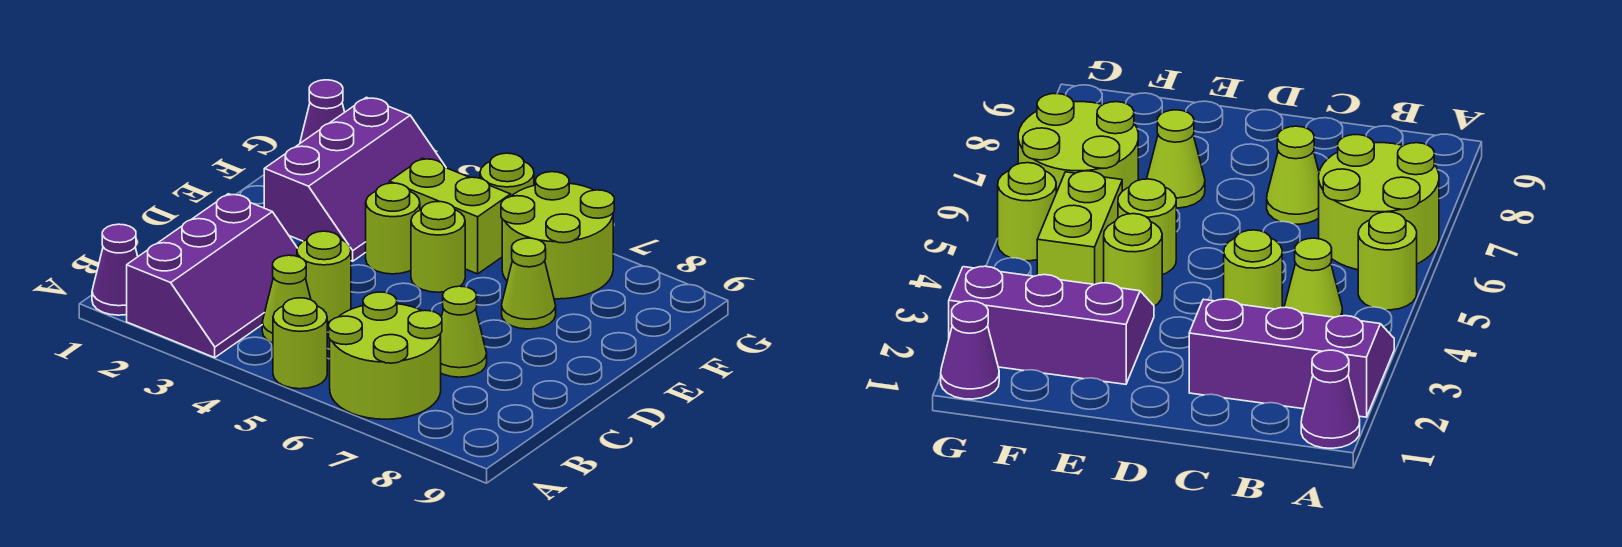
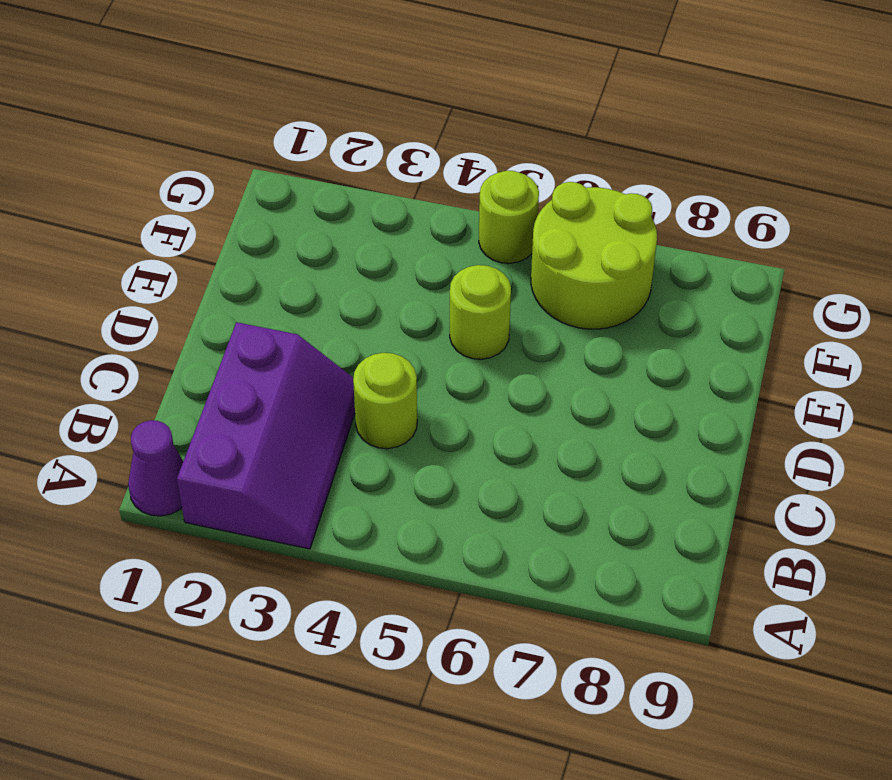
none -> lime round brick A5 level 1
none -> lime round brick A6:B7 level 1
none -> lime cone B4 level 1

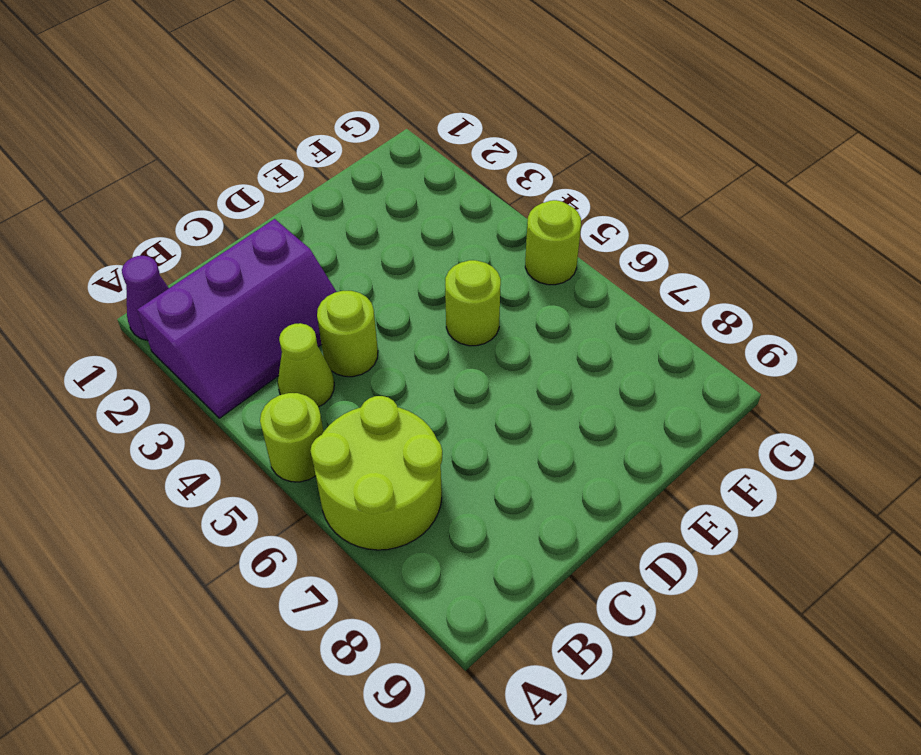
none -> lime cone C7 level 1
none -> purple slope E2:G3 level 1 top 2
none -> lime round brick E4 level 1

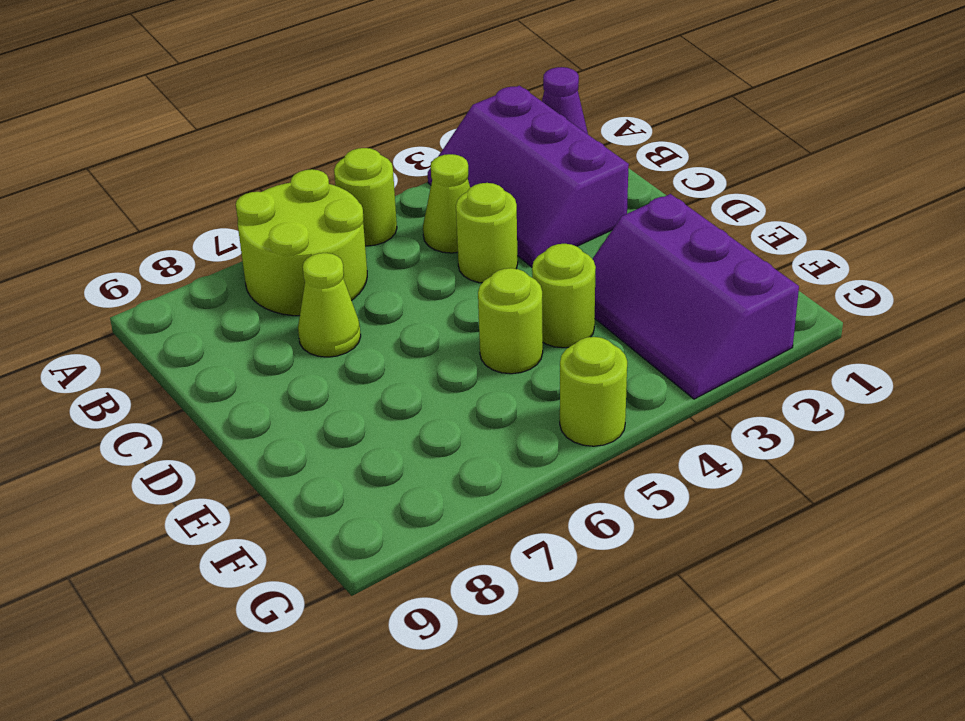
none -> lime cone E7 level 1
none -> lime brick F4:F5 level 1
none -> lime round brick F6:G7 level 1

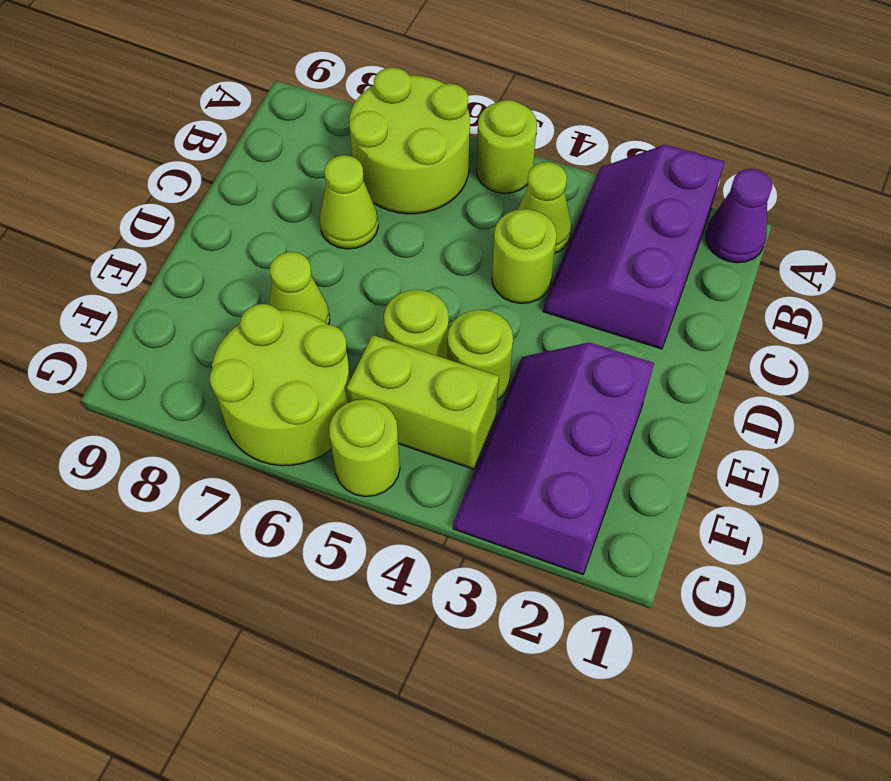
none -> purple cone G1 level 1

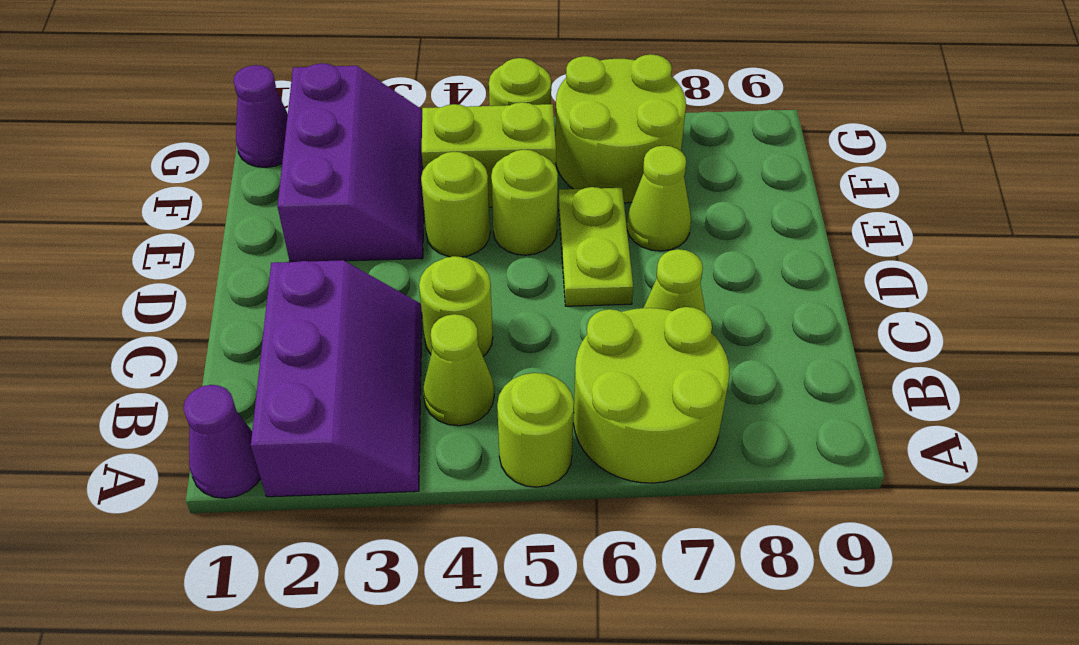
lime plate D6:E6 level 1 -> none

